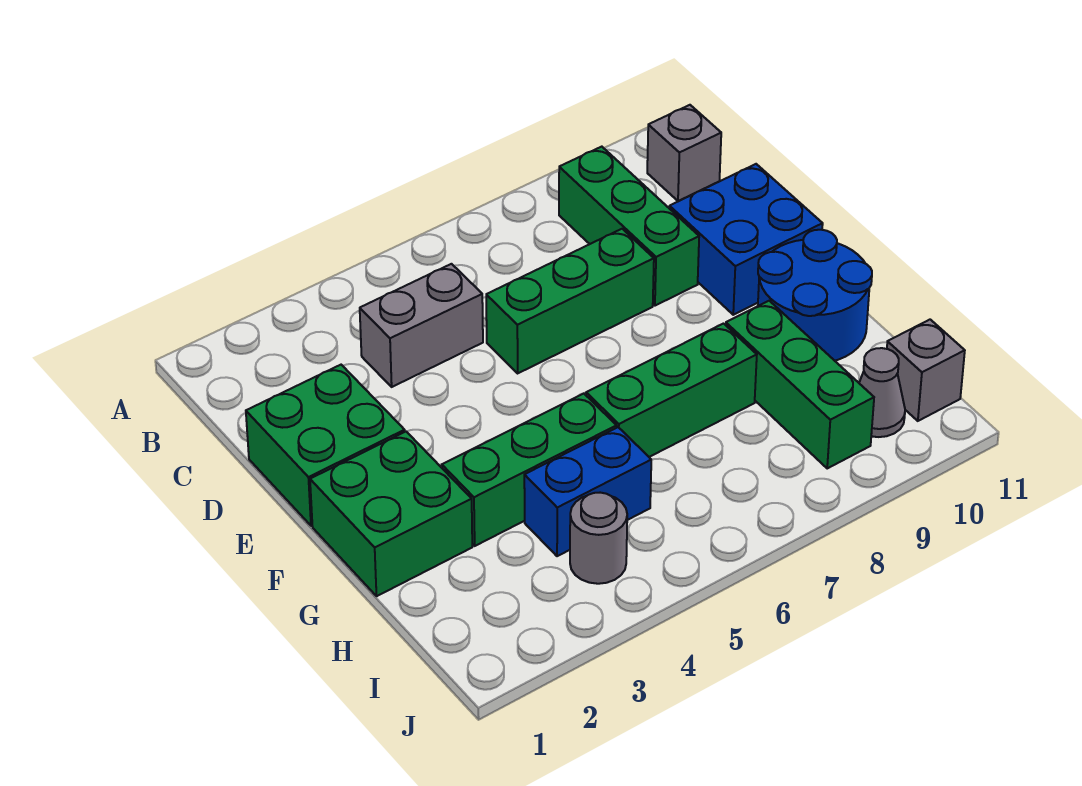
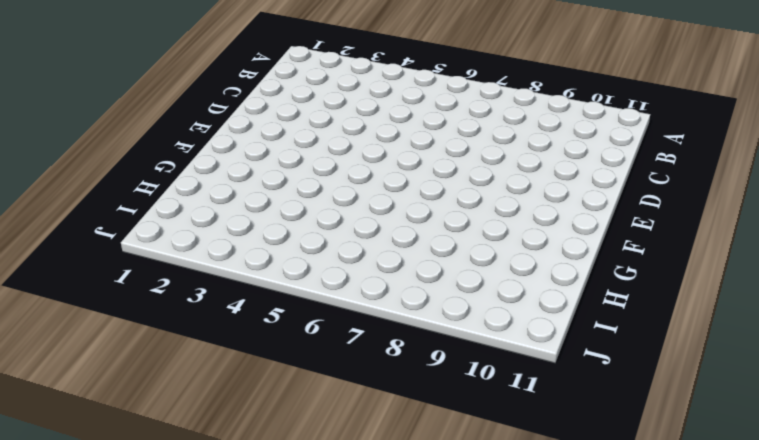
none -> green brick B9:D9 level 1
none -> grey brick B11 level 1
none -> grey brick C4:C5 level 1

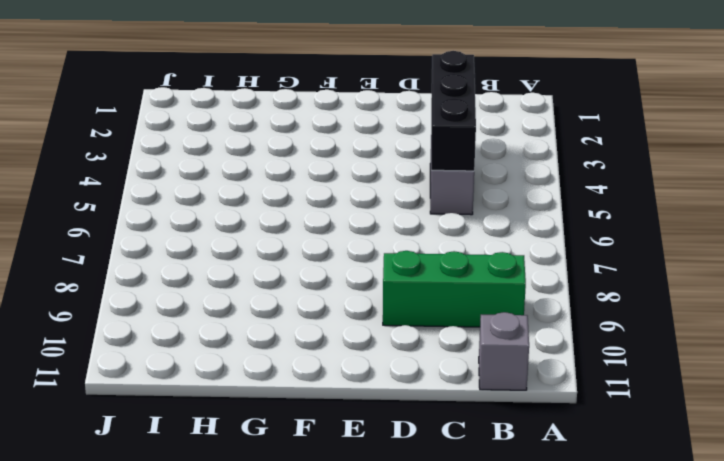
black brick C3:C5 level 2 -> none
none -> green brick D1:E2 level 1
none -> green brick D6:D8 level 1
none -> blue brick D10:E11 level 1

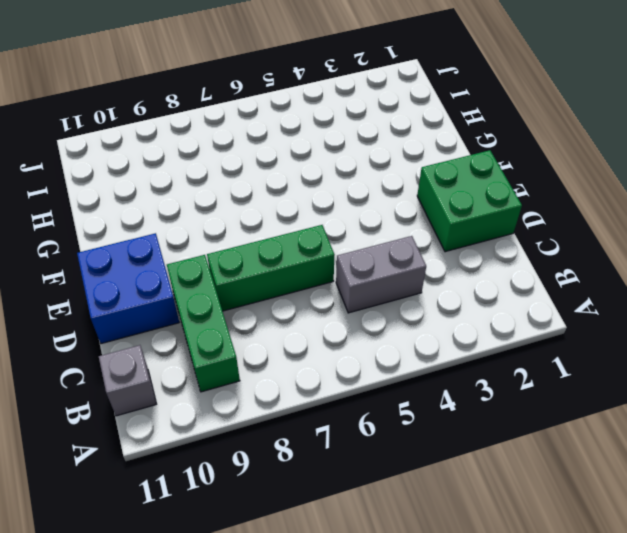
none -> green brick F1:G2 level 1
none -> blue round brick F10:G11 level 1
none -> green brick G3:G5 level 1

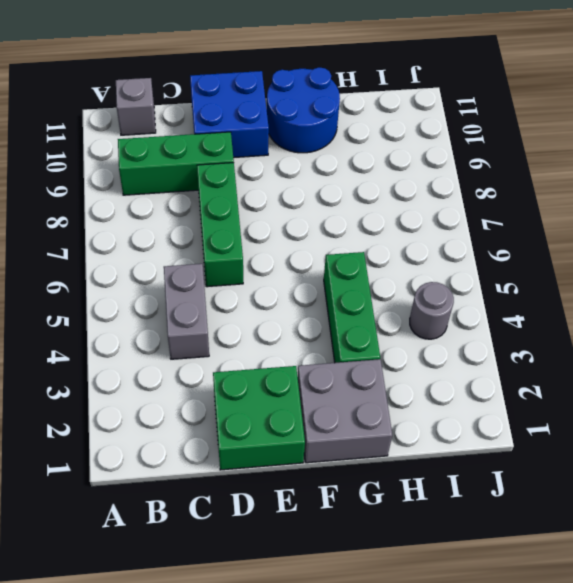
grey brick F1:G2 level 1 -> green brick F1:G2 level 1
none -> green brick G6:G8 level 1
none -> green brick G9:I9 level 1
none -> blue brick H4:H5 level 1

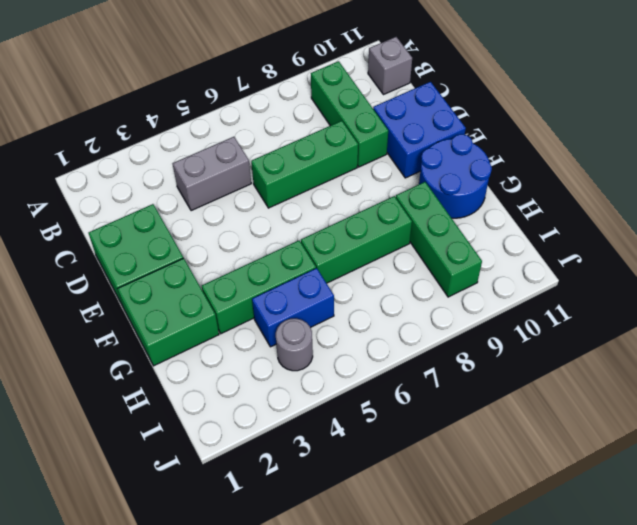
none -> grey cone I10 level 1
none -> grey brick I11 level 1

